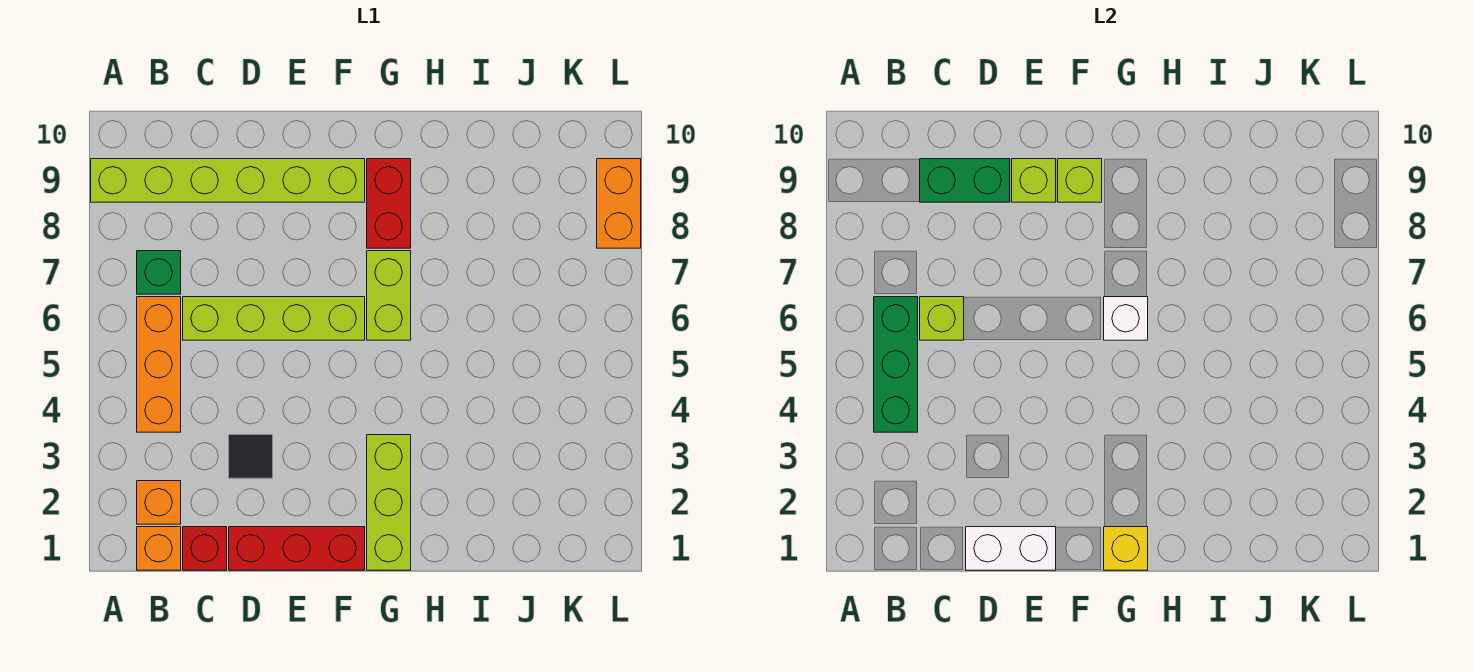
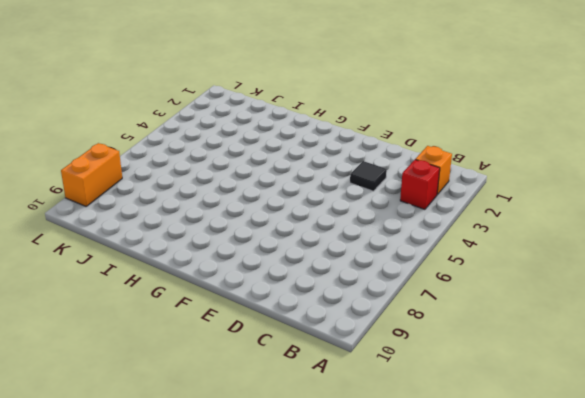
red brick B3 level 1 -> red brick C1 level 1
none -> lime brick A9:F9 level 1
none -> orange brick B1 level 1
none -> orange brick B4:B6 level 1

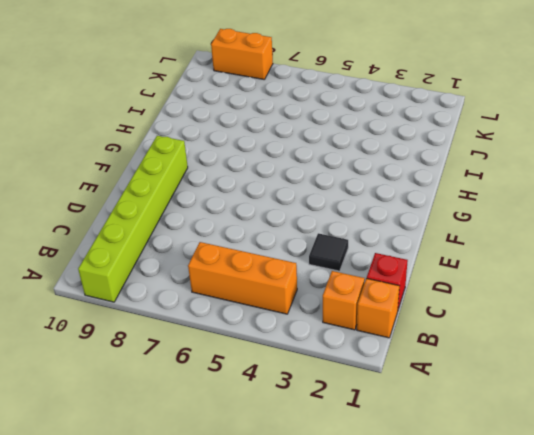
none -> green brick B7 level 1
none -> lime brick C6:F6 level 1
none -> red brick D1:F1 level 1

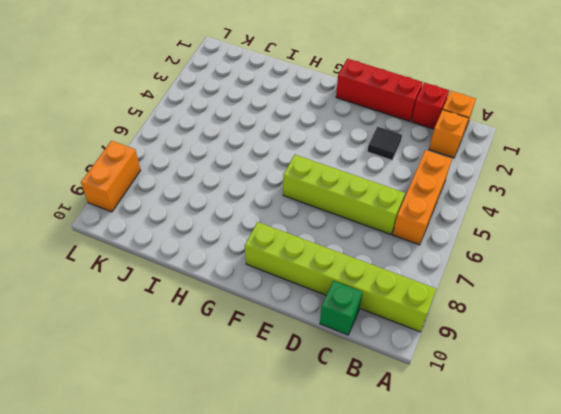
green brick C10 level 1 -> green brick B7 level 1
none -> lime brick G1:G3 level 1
none -> lime brick G6:G7 level 1
none -> red brick G8:G9 level 1

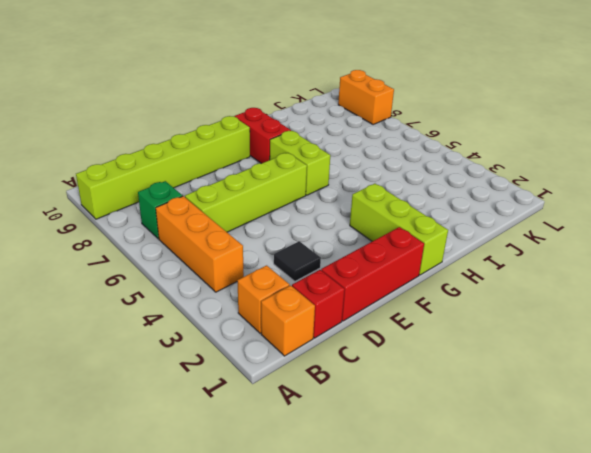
none -> green brick B4:B6 level 2
none -> lime brick C6 level 2
none -> green brick C9:D9 level 2

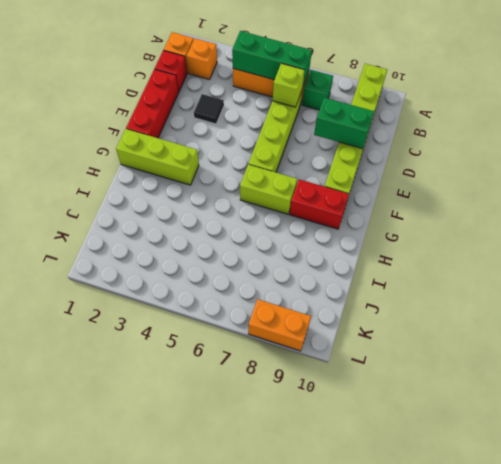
green brick D8:D9 level 2 -> green brick C9:D9 level 2
none -> white brick D1:E1 level 2
none -> lime brick E9 level 2
none -> lime brick F9 level 2

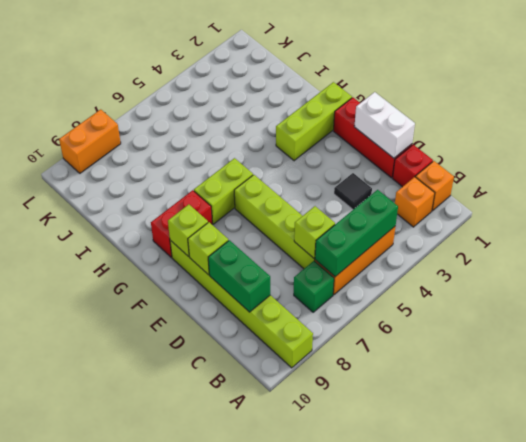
none -> yellow brick G1 level 2
none -> white brick G6 level 2

